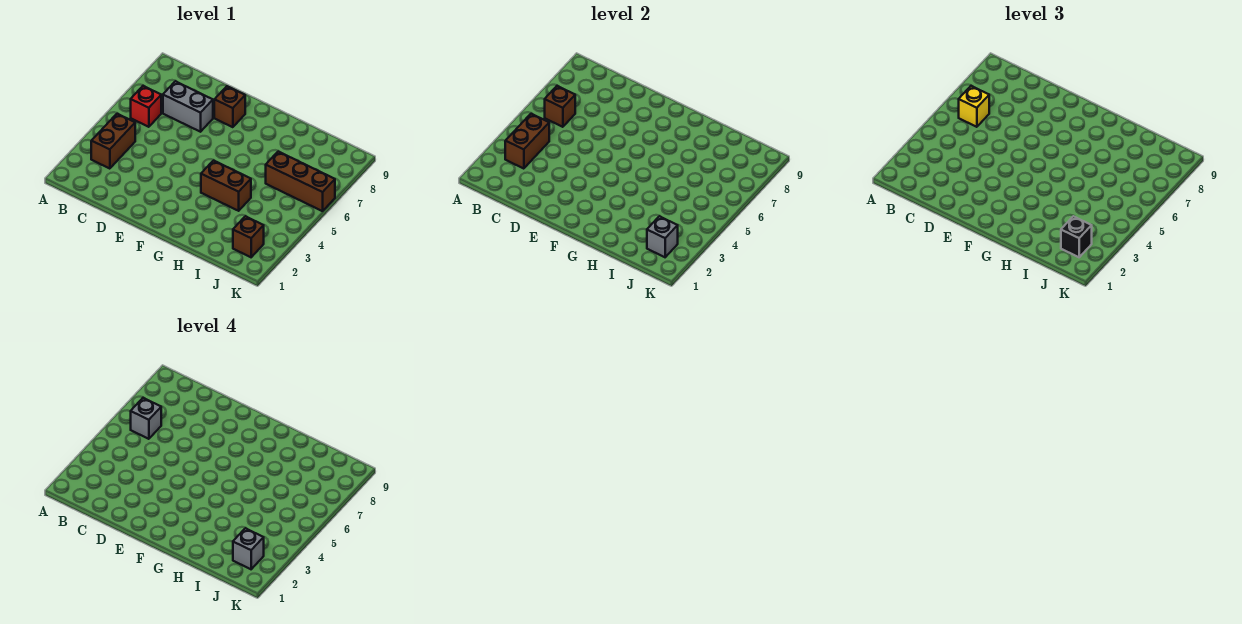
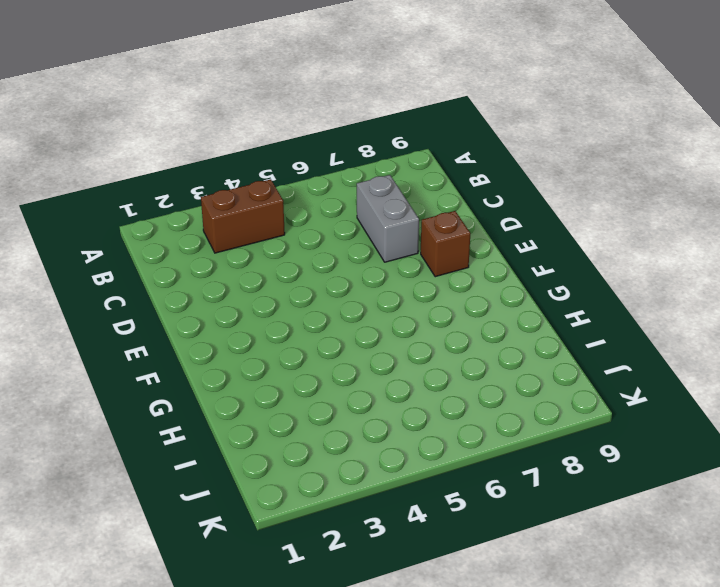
none -> red brick B6 level 1
none -> brown brick G4:H4 level 1
none -> brown brick I6:K6 level 1

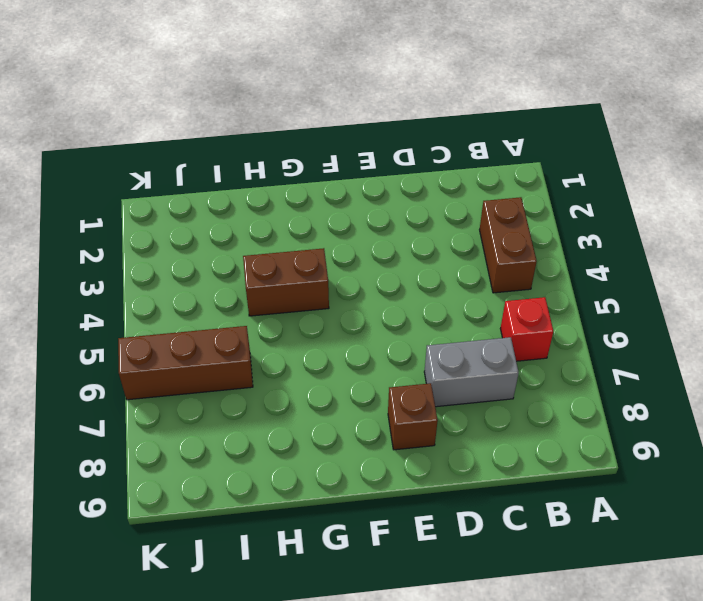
none -> brown brick J2 level 1
none -> brown brick B3:B4 level 2
none -> brown brick B6 level 2

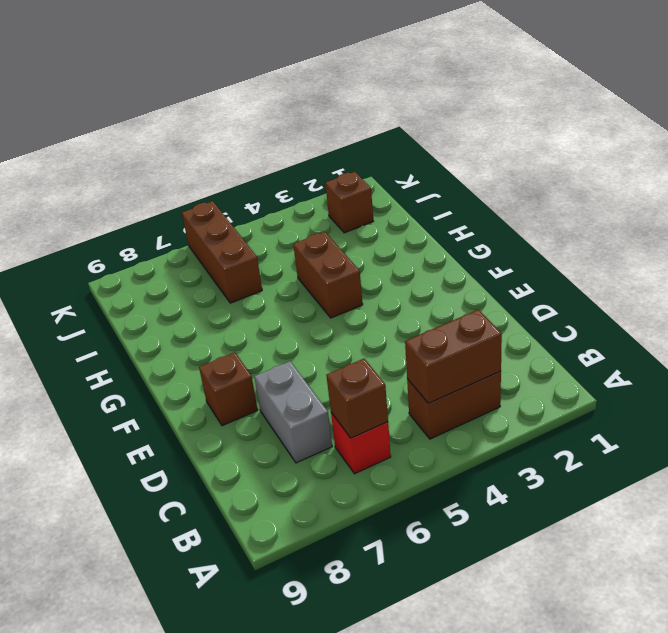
none -> grey brick J2 level 2
none -> yellow brick B6 level 3
none -> black brick J2 level 3

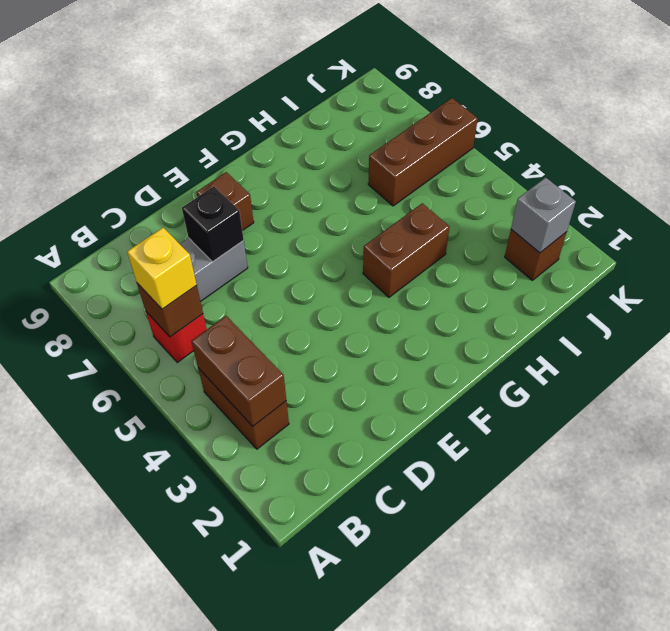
black brick D7 level 2 -> black brick J2 level 3
none -> grey brick B6 level 4
none -> grey brick J2 level 4

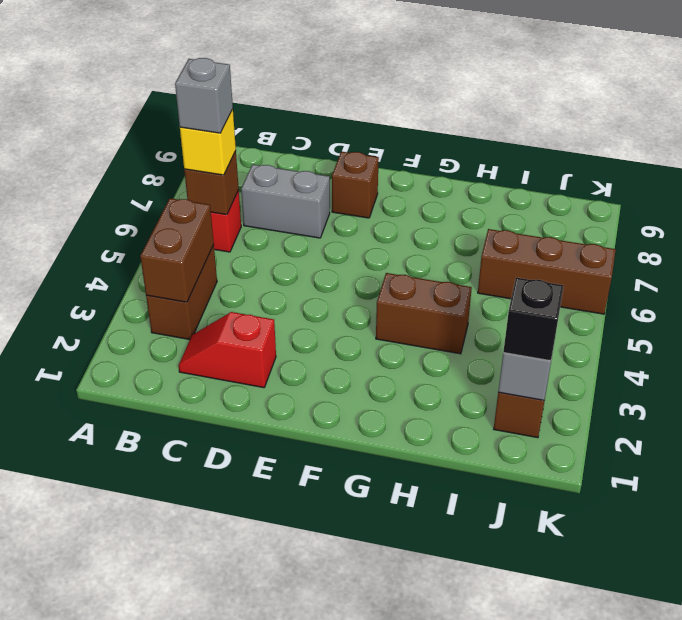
red slope C2:D2 level 1 top D -> none
none -> grey brick J2 level 4

